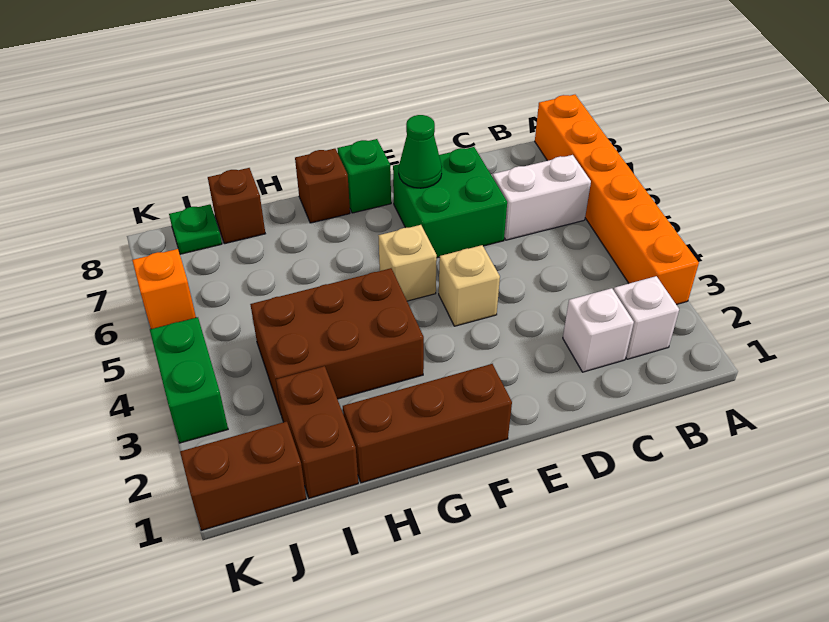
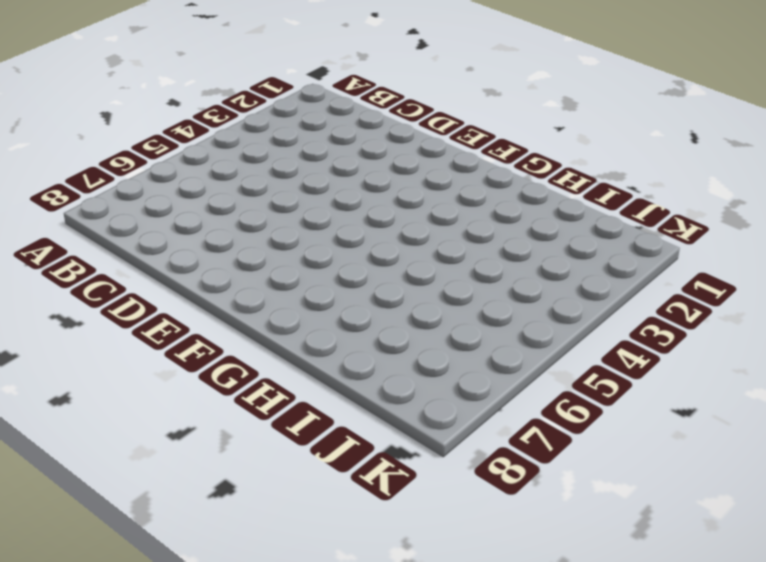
none -> orange brick A3:A8 level 1
none -> white brick B2 level 1
none -> white brick B6:C6 level 1

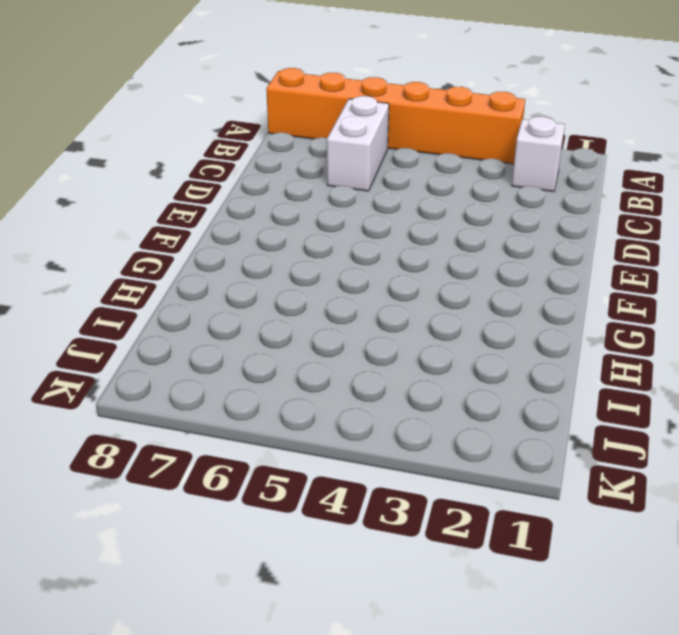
none -> white brick C2 level 1
none -> green brick D6:E7 level 1
none -> tan brick E4 level 1

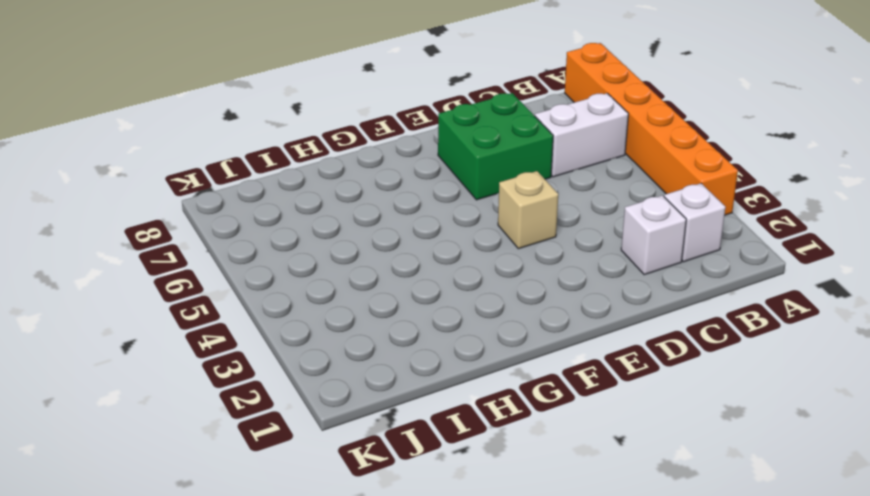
none -> brown brick F1:H1 level 1
none -> tan brick F5 level 1
none -> green brick F8 level 1

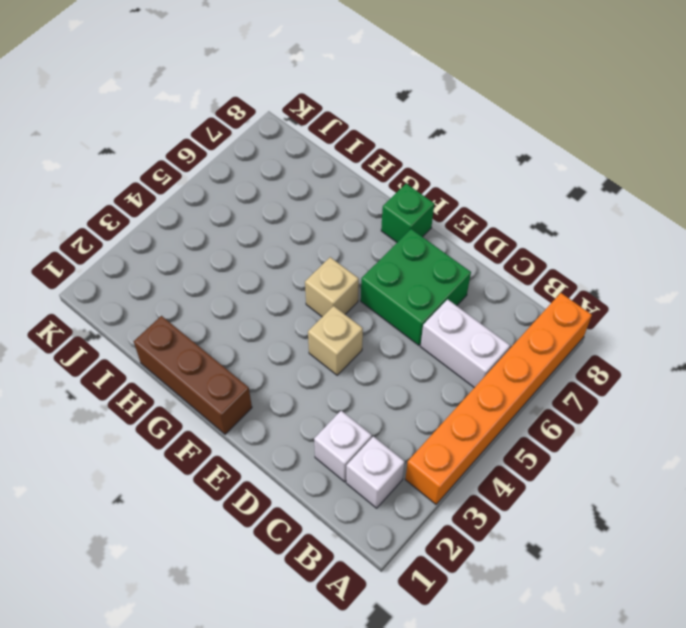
none -> brown brick G3:I4 level 1
none -> brown brick G8 level 1
none -> brown brick I1:I2 level 1

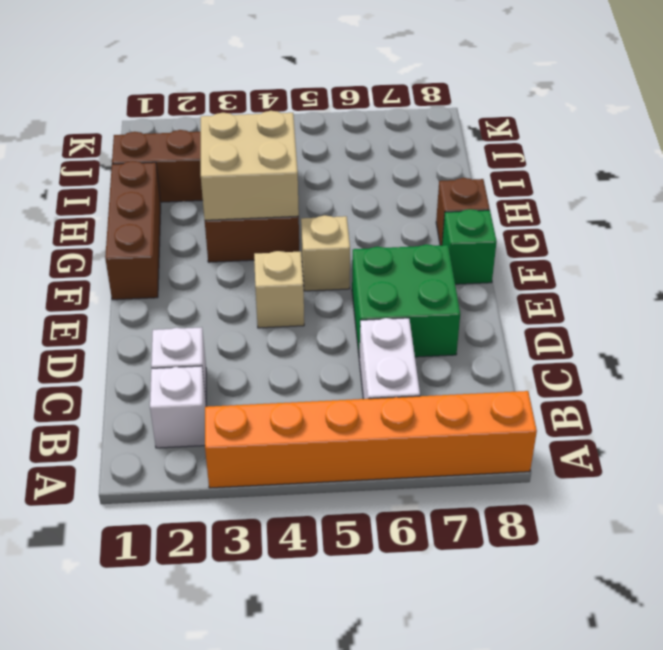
tan brick G3:H4 level 2 -> none
none -> brown brick I8 level 1
none -> brown brick J1:K1 level 1
none -> green plate J8 level 1

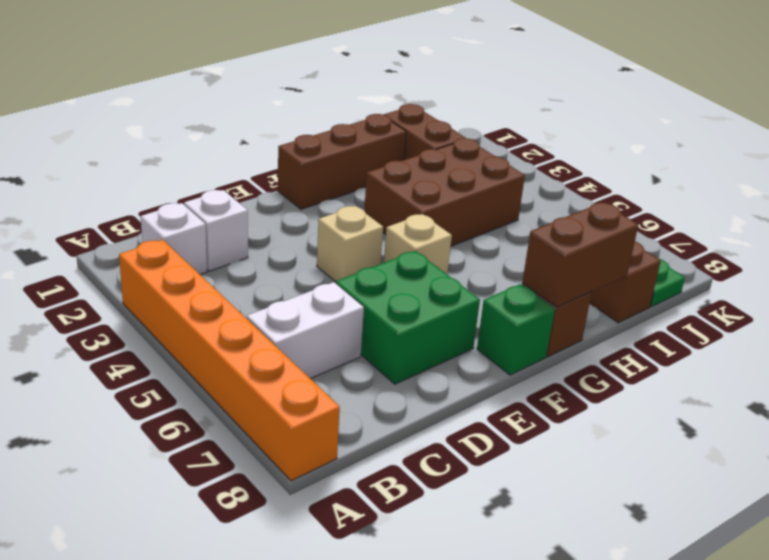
brown brick G8:H8 level 2 -> brown brick J1:K1 level 1
none -> green brick K3:K4 level 1
none -> orange brick K6 level 1
none -> green cone E7 level 2

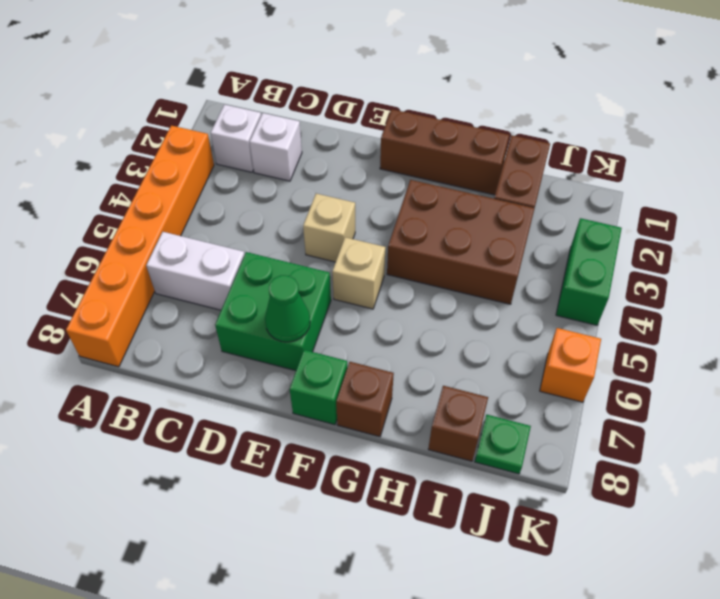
none -> brown brick J1:K1 level 1

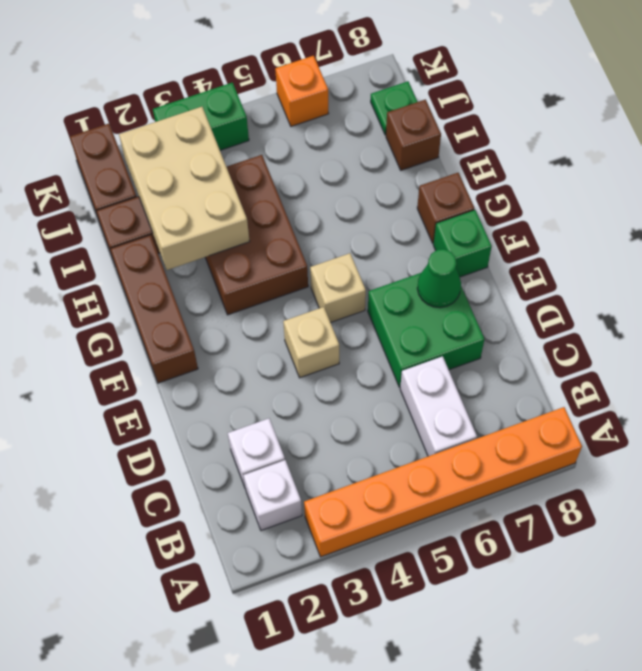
tan brick H2:J3 level 2 -> none

